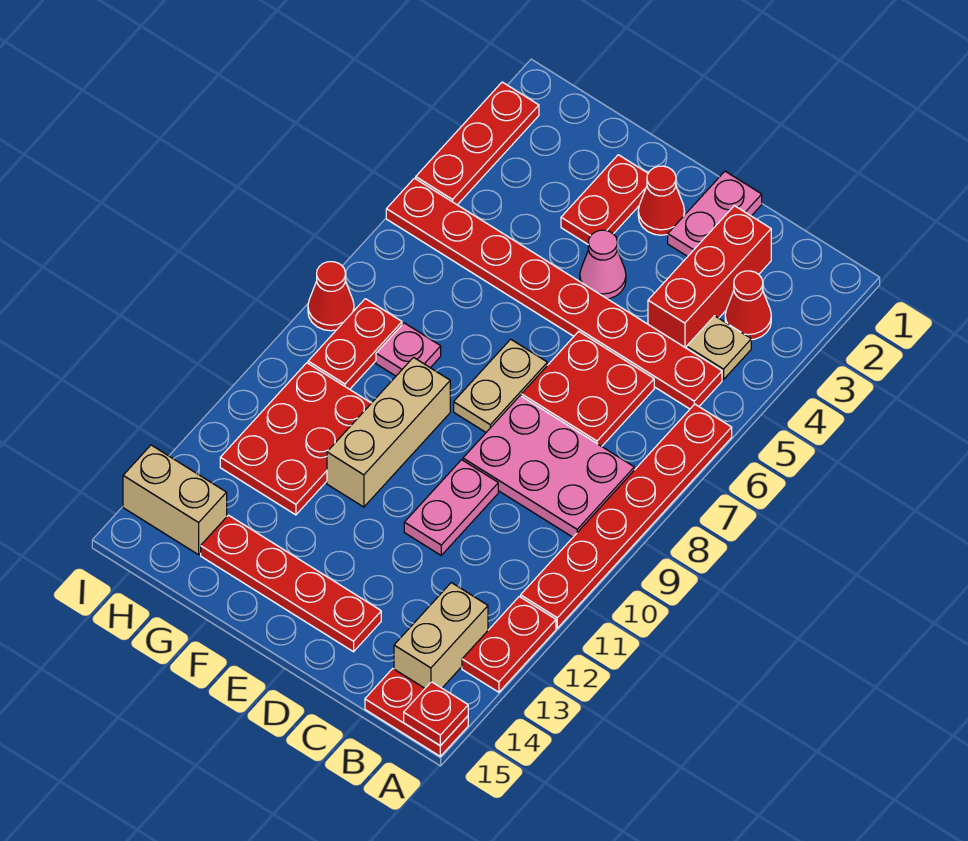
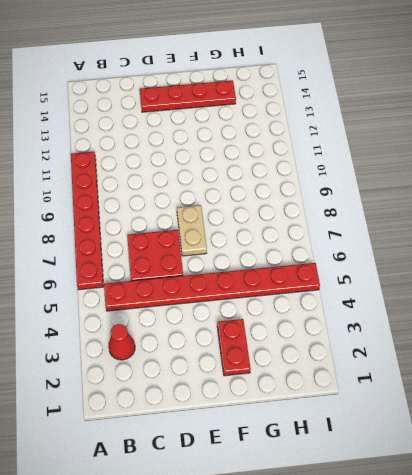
none -> red plate A12:A13 level 1
none -> red plate A15:B15 level 1
none -> tan plate B4 level 1

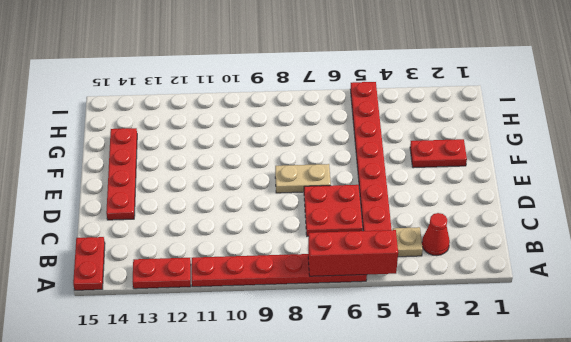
red brick A5:A7 level 2 -> red brick C2:C4 level 1
none -> pink plate B8:D9 level 1
none -> tan brick B13:B14 level 1
none -> pink plate D1:D2 level 1

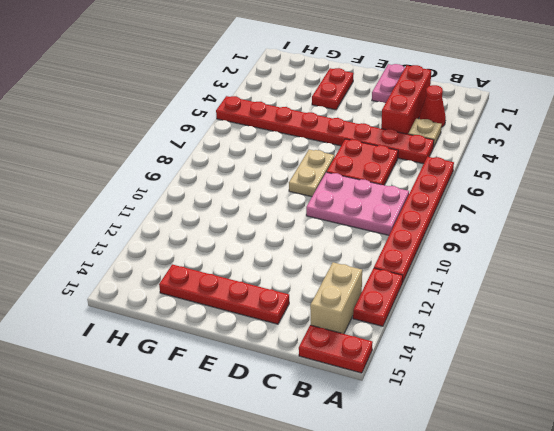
none -> pink plate D10:D11 level 1
none -> red cone E2 level 1
none -> pink cone E4 level 1

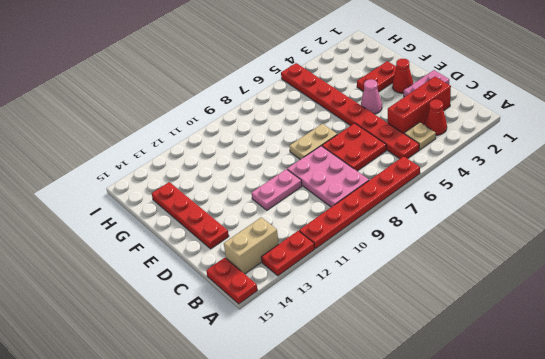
none -> tan brick F9:F11 level 1
none -> pink plate G8 level 1
none -> red plate G10:H12 level 1

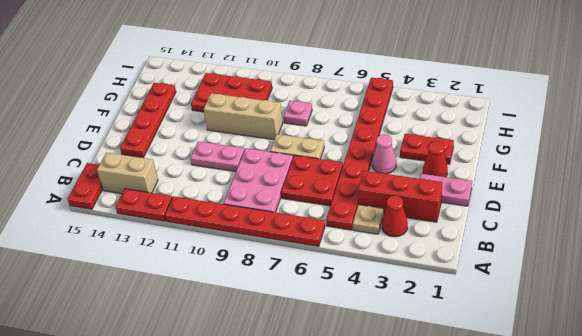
none -> red plate H8:H9 level 1
none -> tan brick H14:I14 level 1
none -> red plate I2:I4 level 1

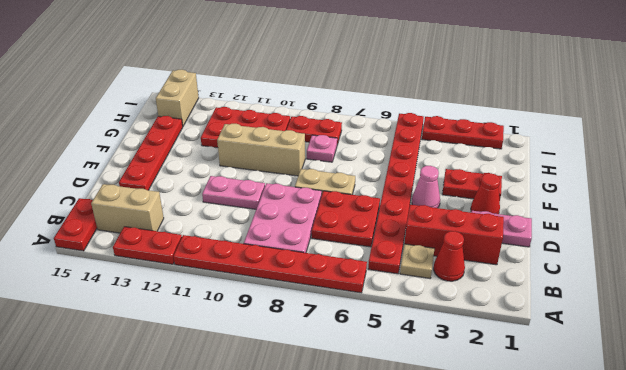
none -> red cone I8 level 1
none -> red plate A15 level 2

